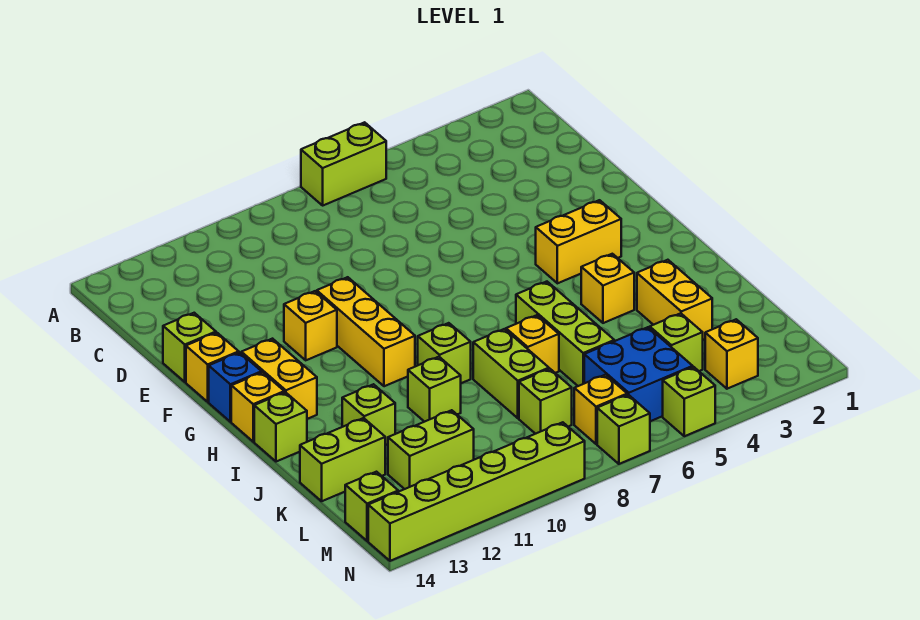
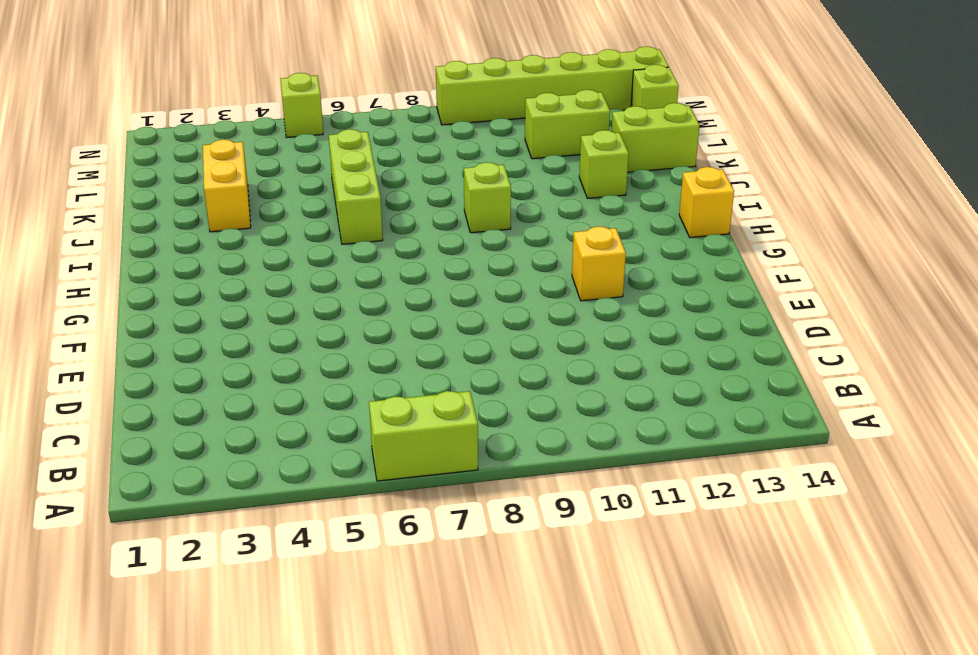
none -> lime brick E14 level 1
none -> yellow brick F10:H10 level 1
none -> yellow brick F14 level 1

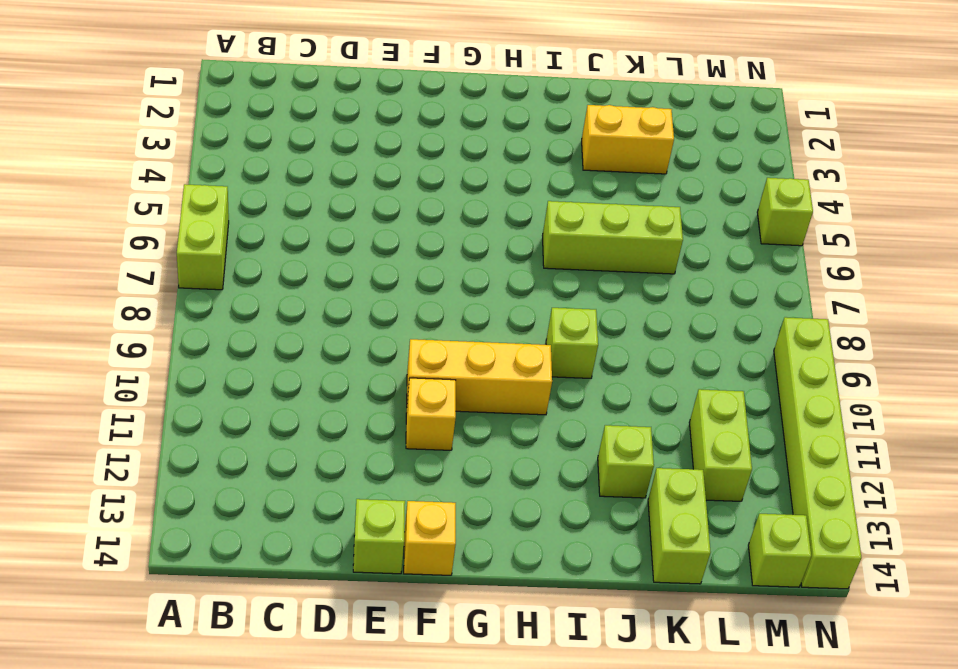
none -> yellow brick G3:G4 level 1
none -> yellow brick G13:H13 level 1
none -> blue brick G14 level 1

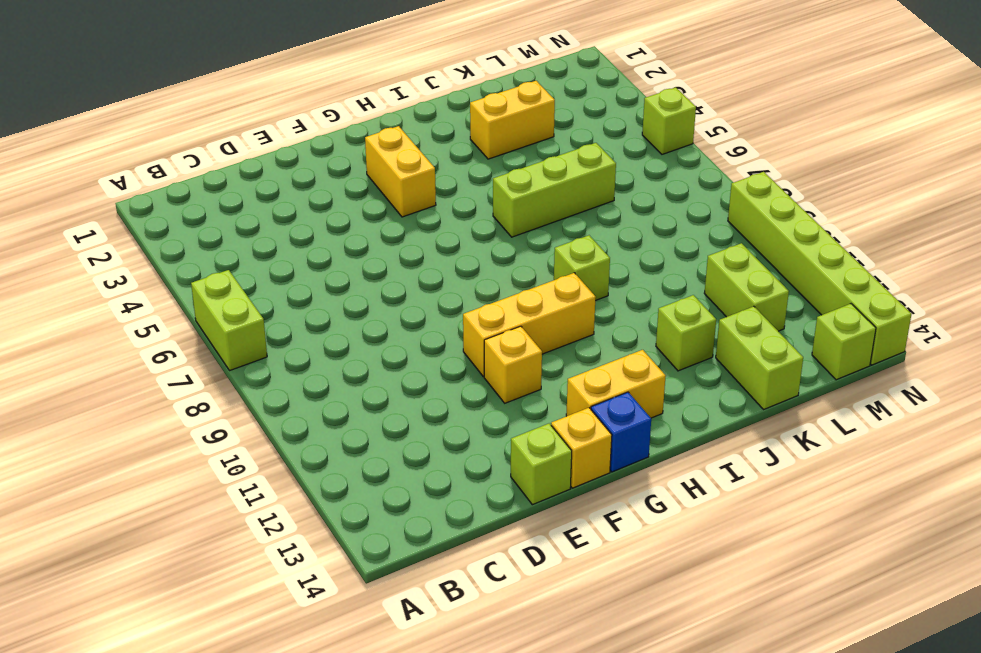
none -> yellow brick H14 level 1
none -> yellow brick I4 level 1
none -> lime brick I14 level 1

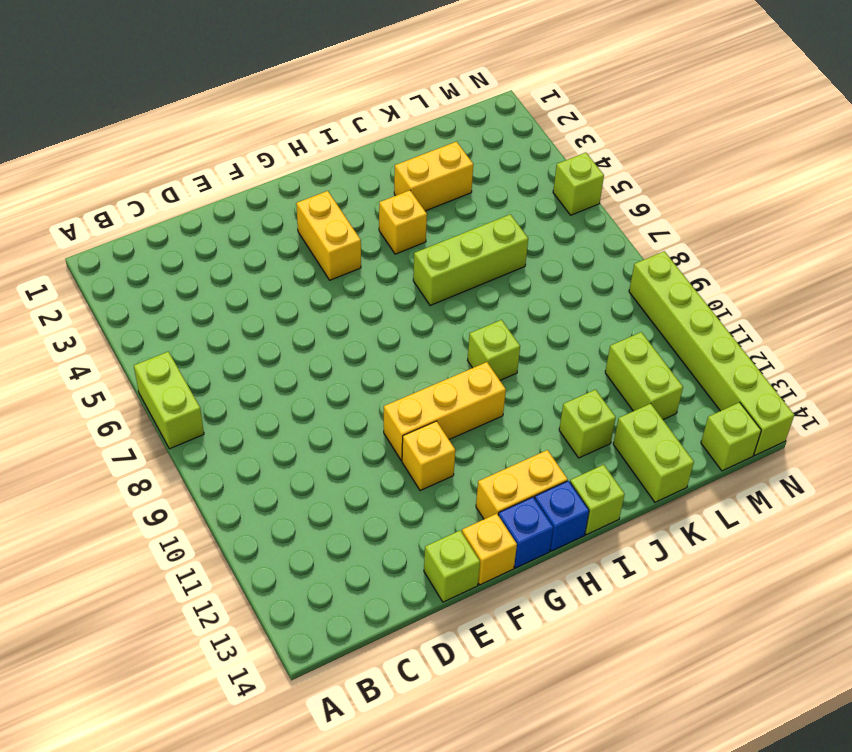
blue brick H14 level 1 -> yellow brick H14 level 1
none -> yellow brick J7 level 1
none -> lime brick J8:K8 level 1
none -> lime brick J10 level 1

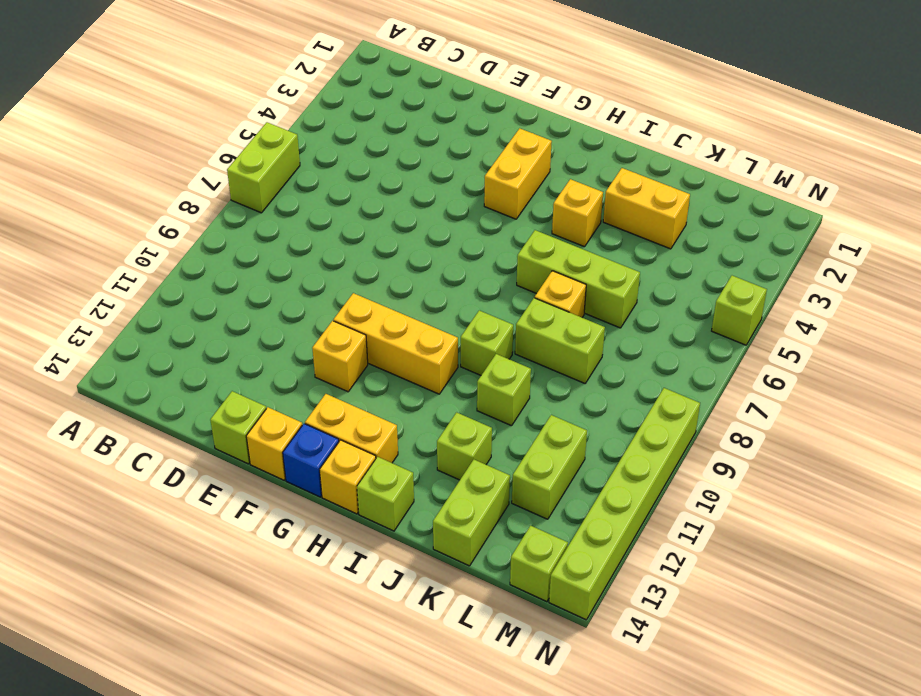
none -> lime brick L4 level 1
none -> blue brick L5:M6 level 1
none -> lime brick L8 level 1

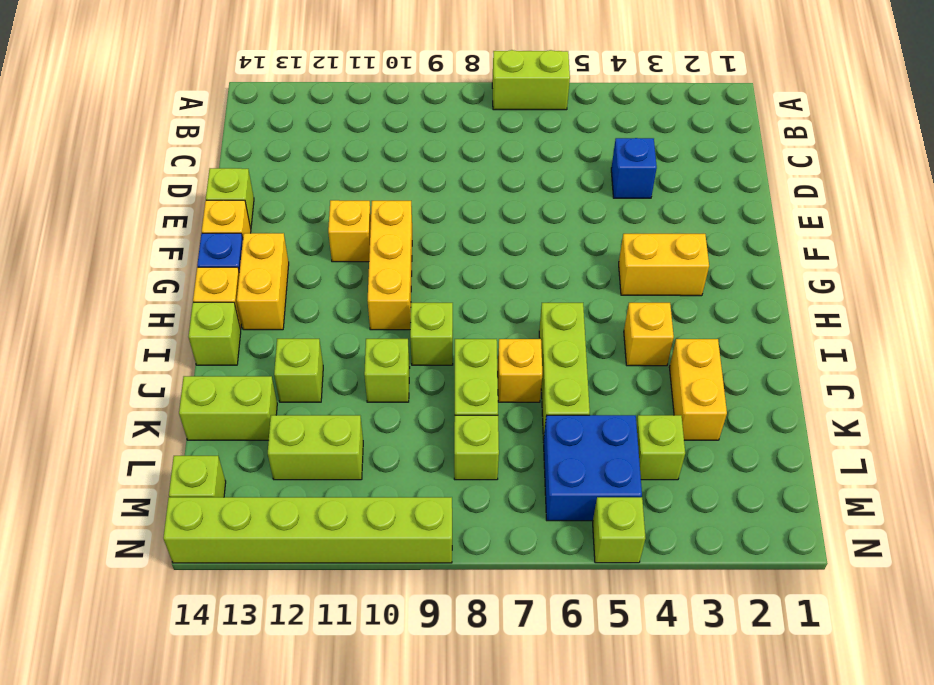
blue brick D4 level 1 -> none
none -> yellow brick M3 level 1
none -> yellow brick M7 level 1
none -> lime brick N7 level 1

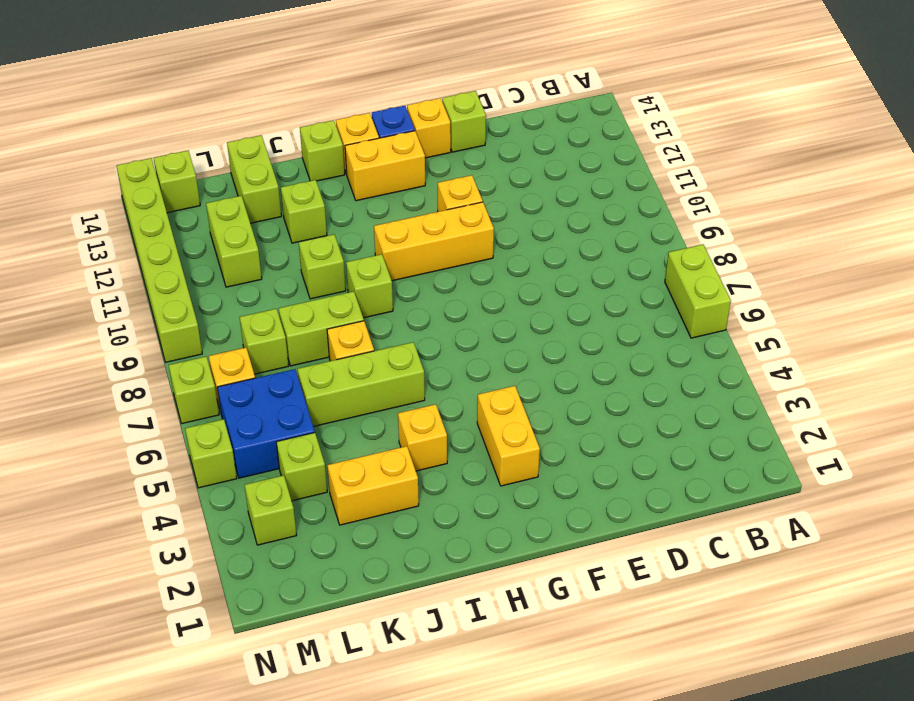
lime brick M3 level 1 -> yellow brick M3 level 1

